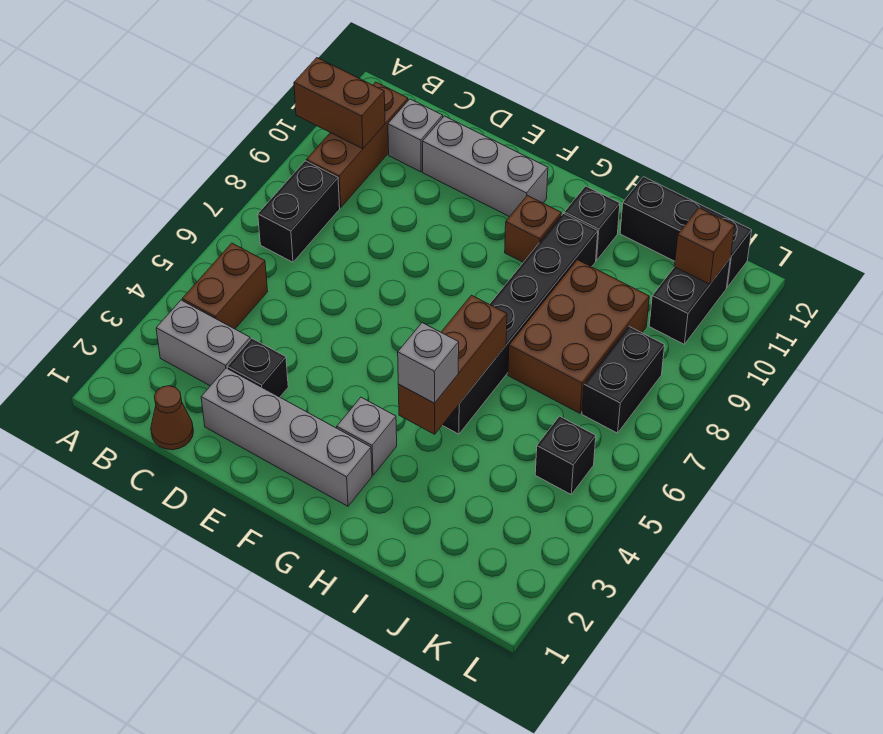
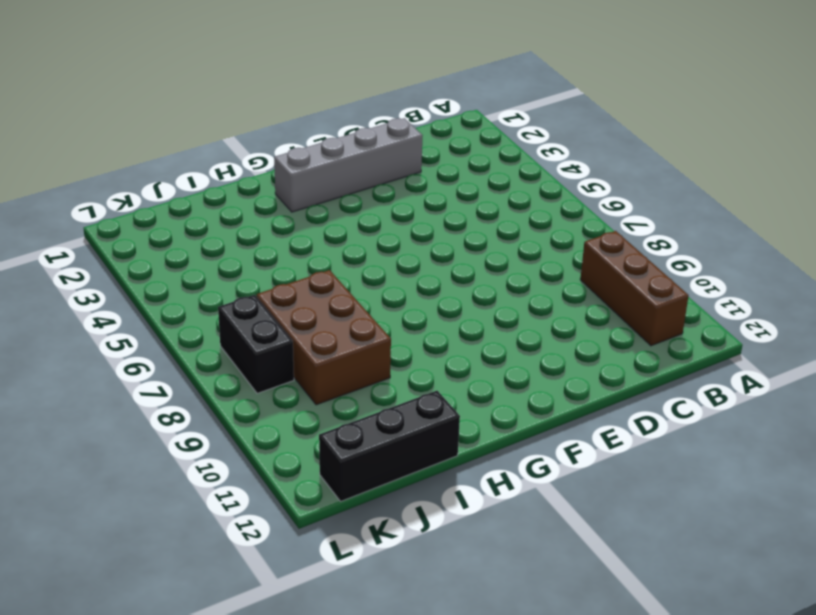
none -> grey brick B3:C3 level 1
none -> brown brick B4:B5 level 1
none -> black brick B7:B8 level 1

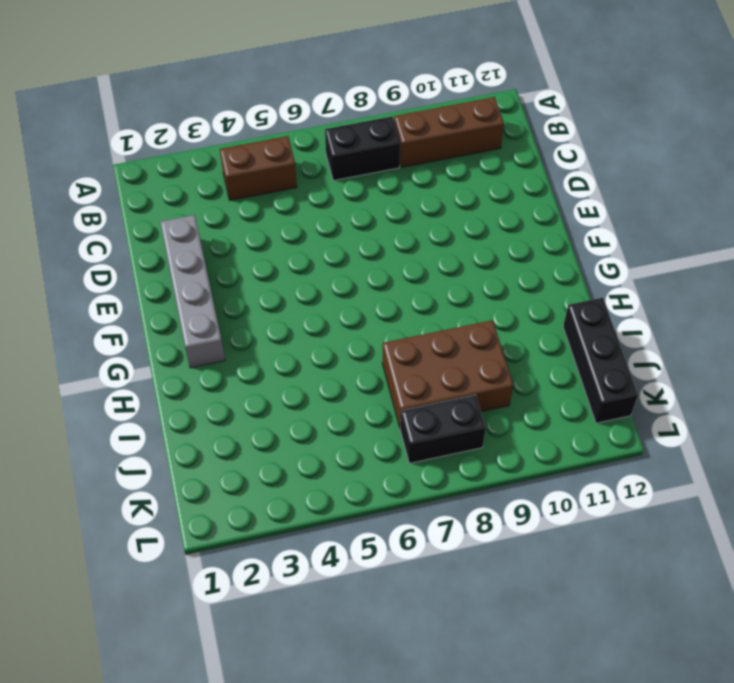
none -> grey brick B3:C3 level 1
none -> brown cone C1 level 1
none -> grey brick C11 level 1

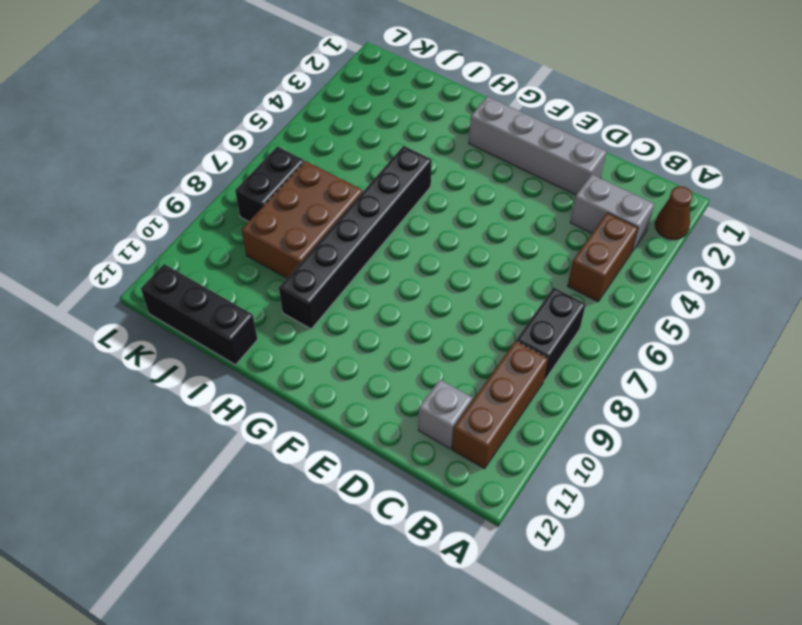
brown cone A2 level 1 -> brown cone C1 level 1
none -> black brick D3 level 1
none -> grey brick D11:F11 level 1
none -> grey brick G3 level 1

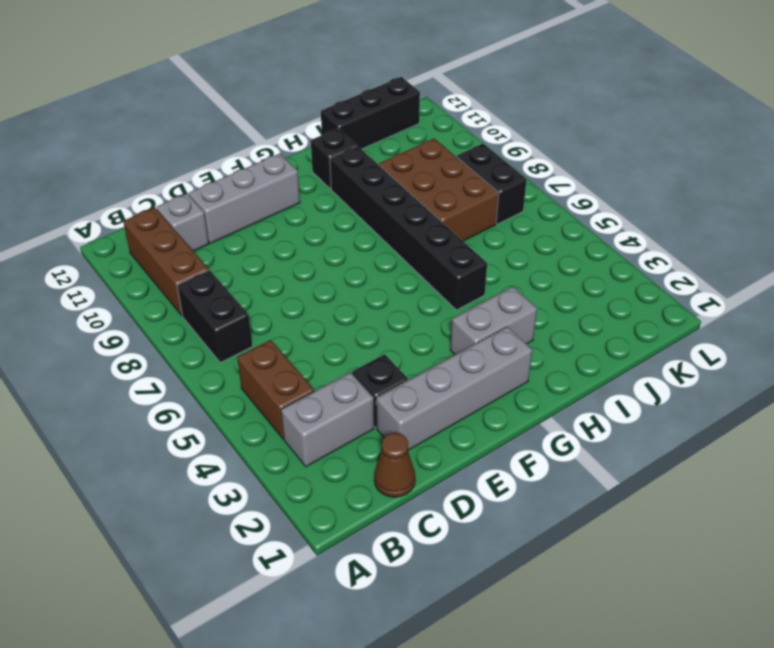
grey brick G3:H3 level 1 -> grey brick G3 level 1
none -> brown brick G10 level 1
none -> black brick K5 level 1
none -> black brick K10:K11 level 1

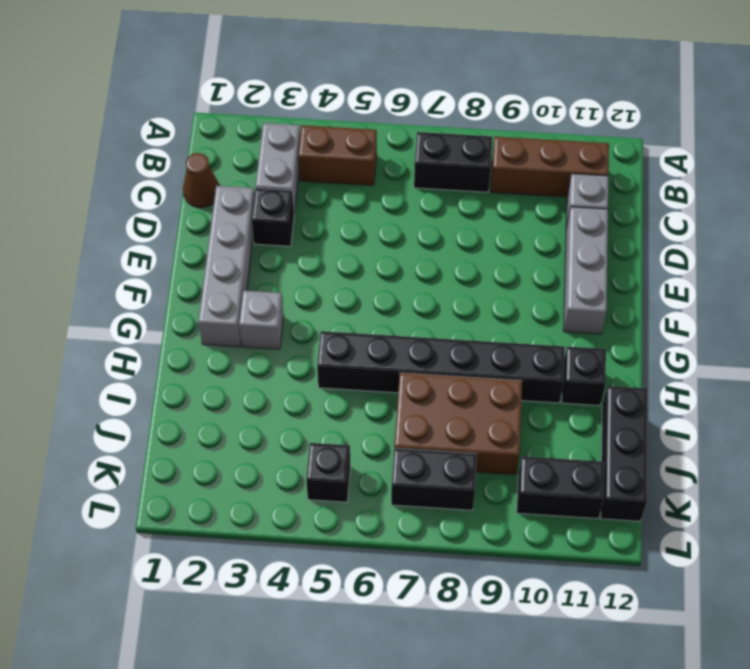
none -> brown brick G10 level 1
none -> brown brick A10:B10 level 2
none -> brown brick H4:H6 level 2

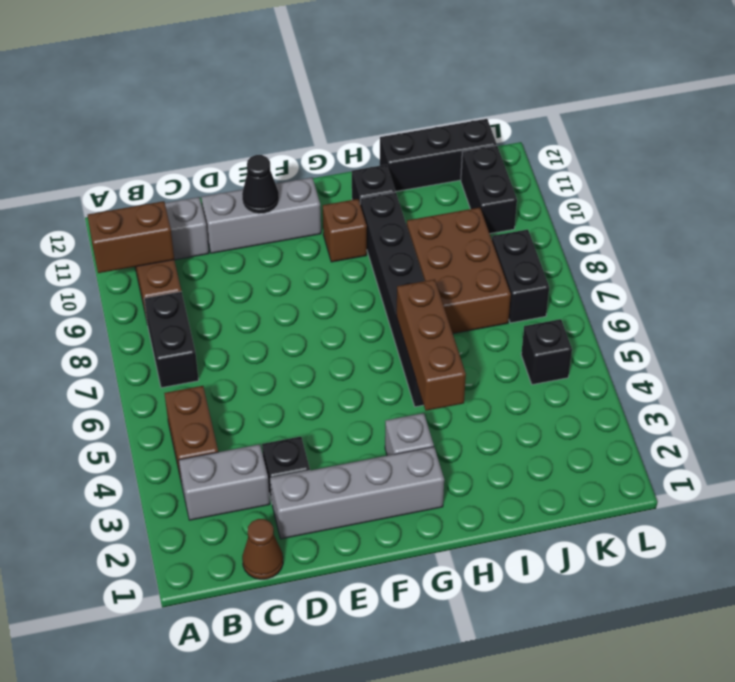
black cone E11 level 2 -> none
none -> brown brick K11 level 2
none -> grey brick H4 level 3

